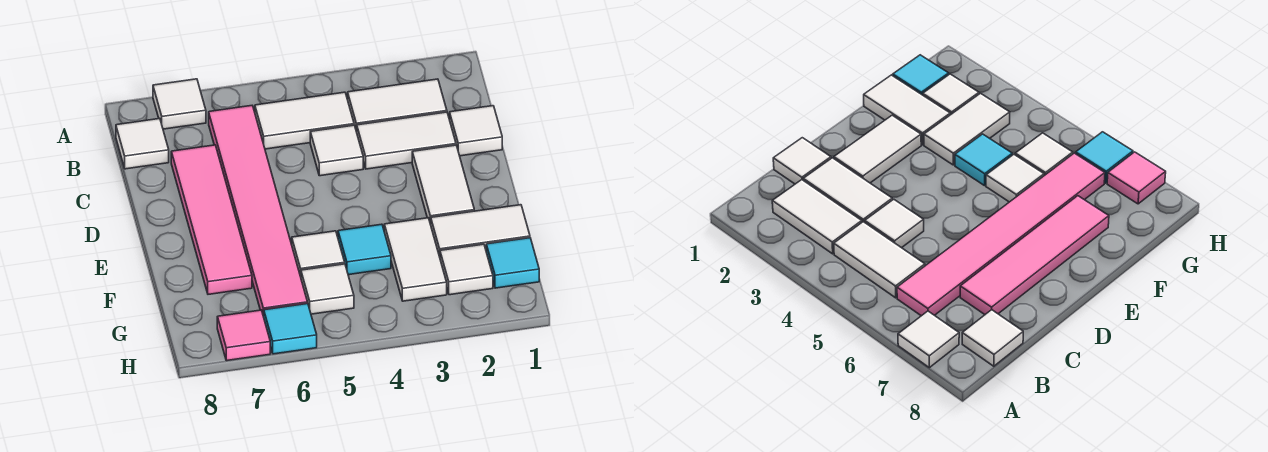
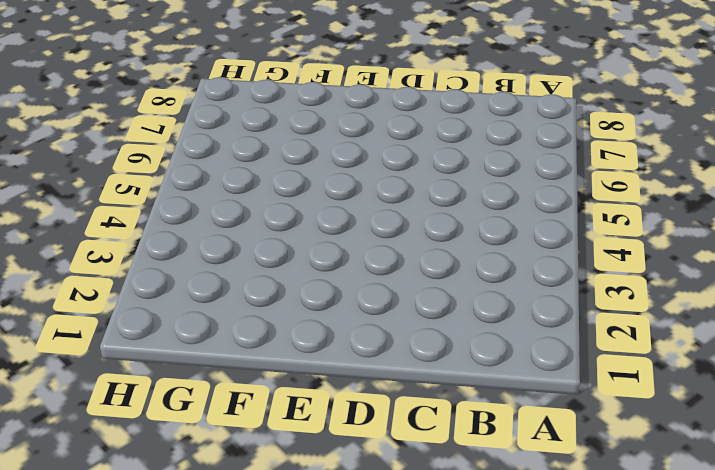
none -> white tile A7 level 1
none -> white tile B2:B3 level 1
none -> white tile B4:B5 level 1

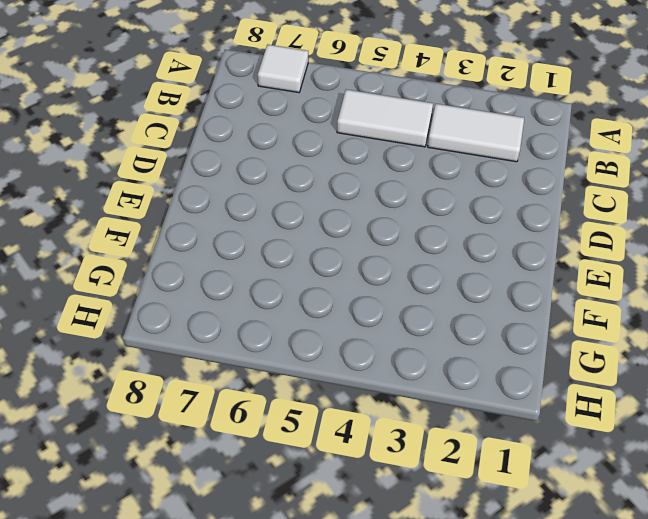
none -> pink tile B6:G6 level 1
none -> white tile B8 level 1
none -> white tile C1 level 1

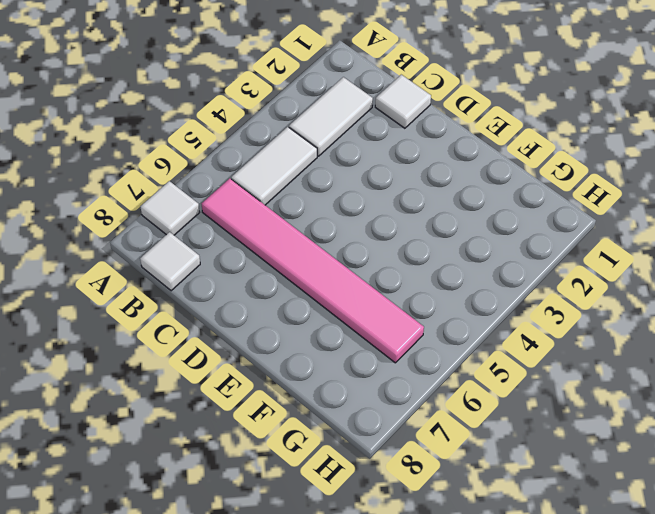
none -> white tile C2:C3 level 1
none -> white tile C4 level 1
none -> pink tile C7:F7 level 1

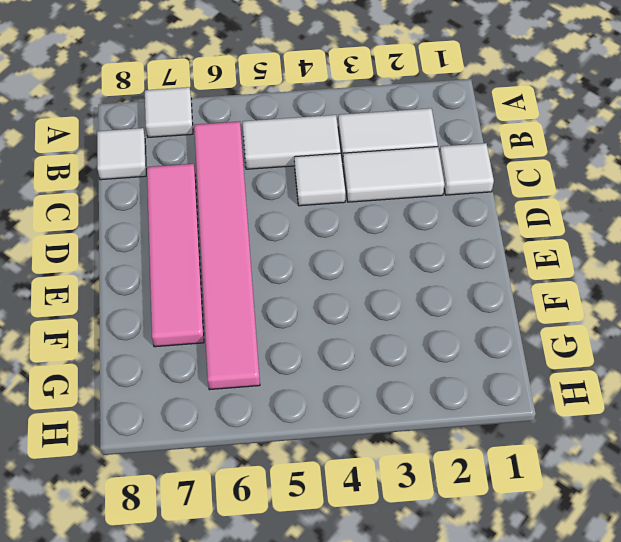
none -> white tile D2:E2 level 1
none -> white tile F1:F2 level 1
none -> white tile F3:G3 level 1

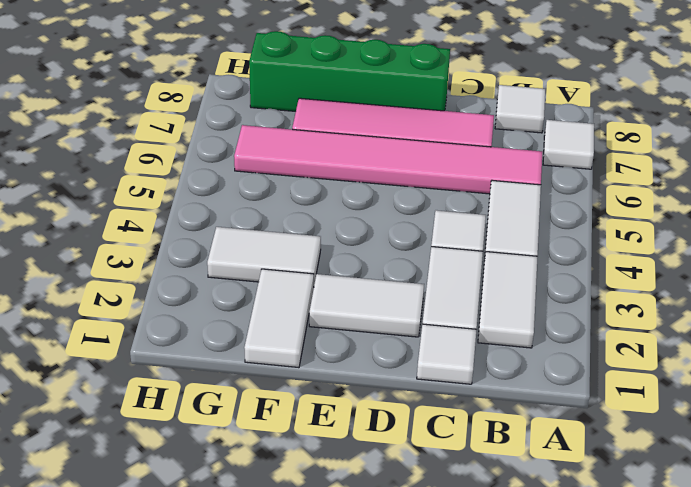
green brick D8:G8 level 1 -> none
none -> cyan tile F4 level 1
none -> white tile F5 level 1
none -> cyan tile G1 level 1

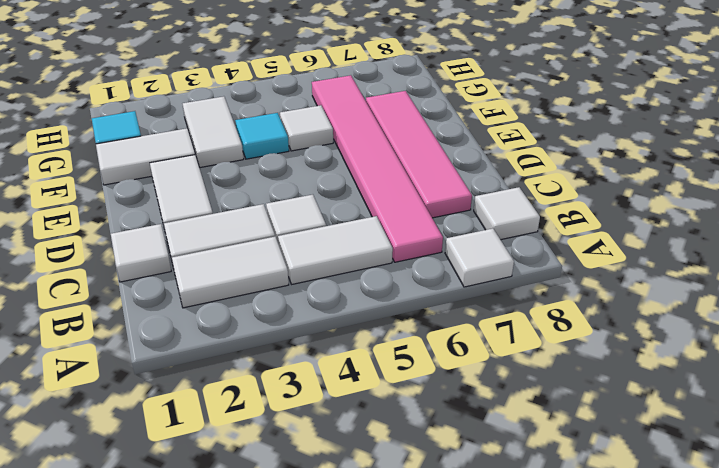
none -> white tile G2 level 1
none -> white tile G5 level 1
none -> cyan tile H6 level 1

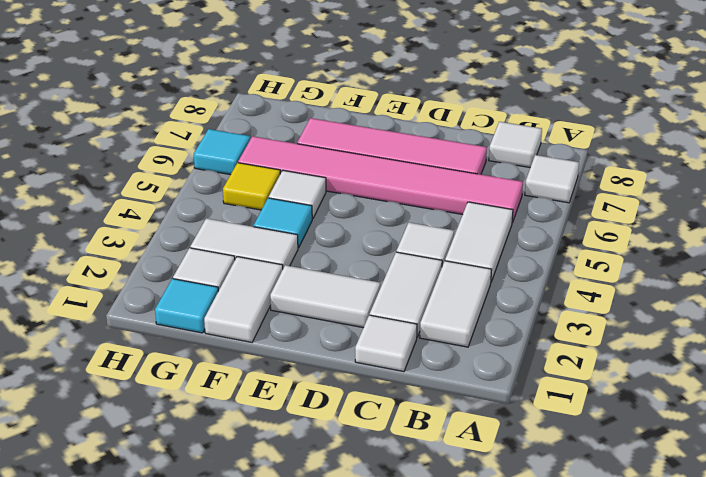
yellow tile G5 level 1 -> white tile G5 level 1
none -> pink tile H7 level 1

